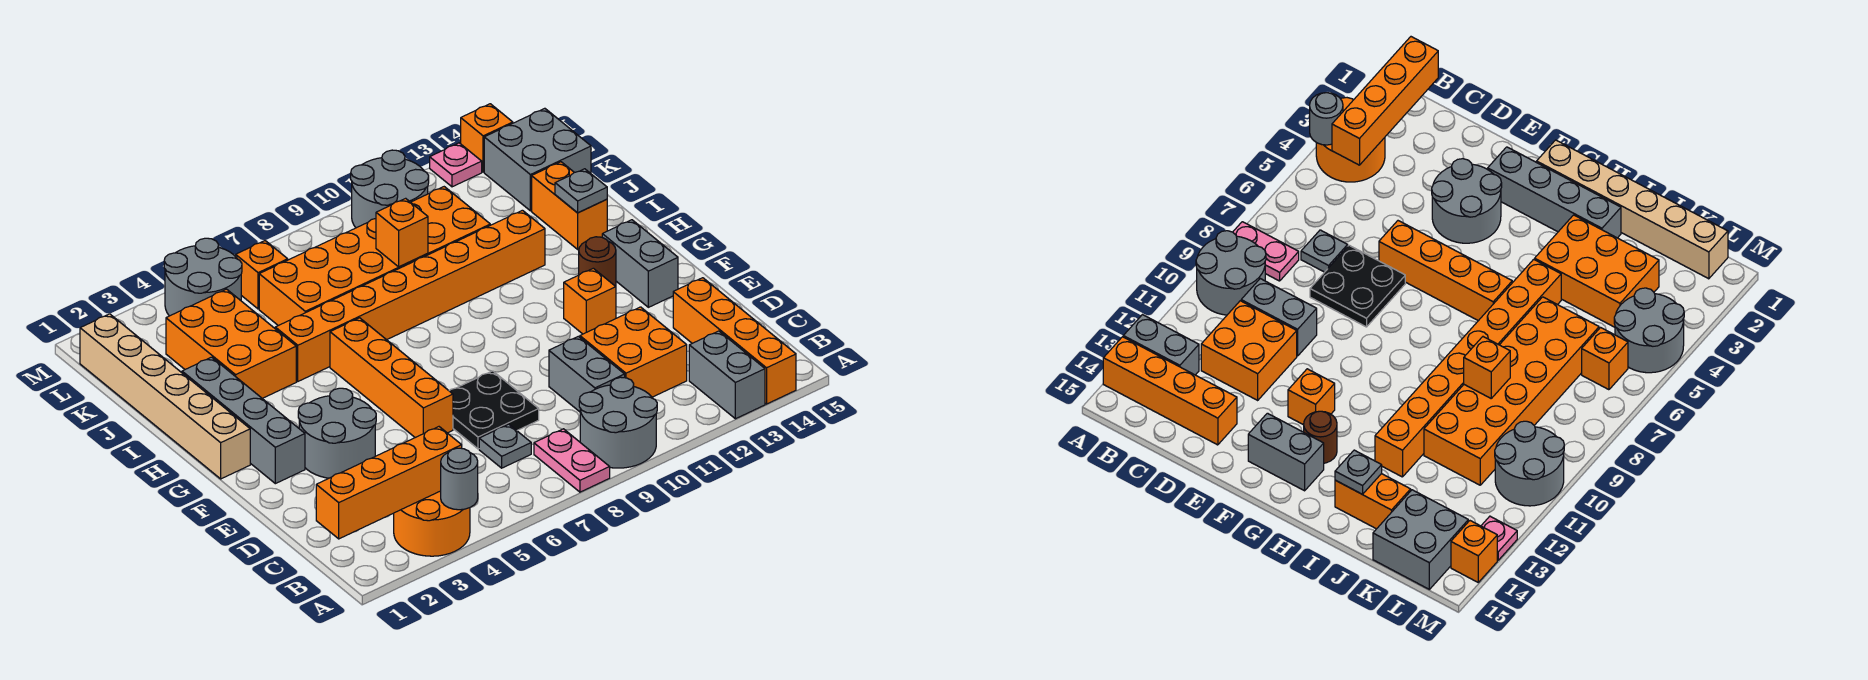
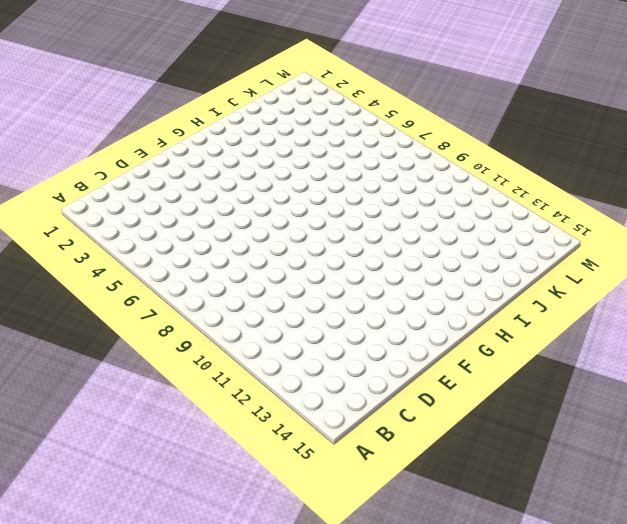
none -> orange round brick A3:B4 level 1
none -> pink plate A8:B8 level 1
none -> grey round brick A9:B10 level 1
none -> grey brick A13:B13 level 1

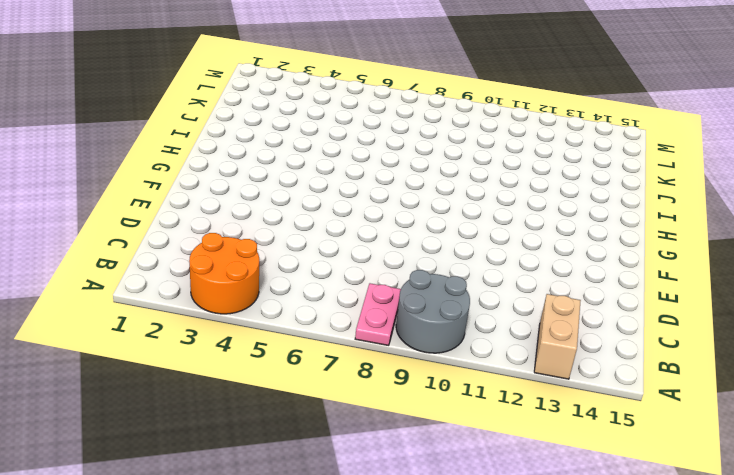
tan brick A13:B13 level 1 -> grey brick A13:B13 level 1
none -> orange brick A14:D14 level 1
none -> grey plate C7 level 1
none -> grey brick C10:D10 level 1
none -> orange brick C11:D12 level 1

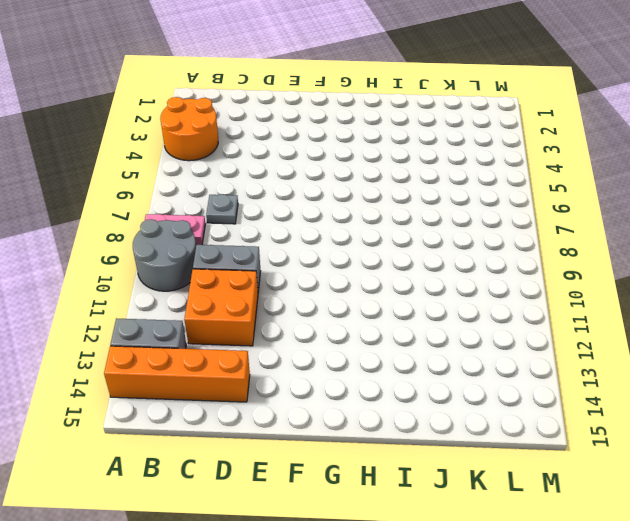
none -> black plate D7:E8 level 1
none -> grey round brick E3:F4 level 1
none -> orange brick E6:H6 level 1
none -> grey brick F2:I2 level 1

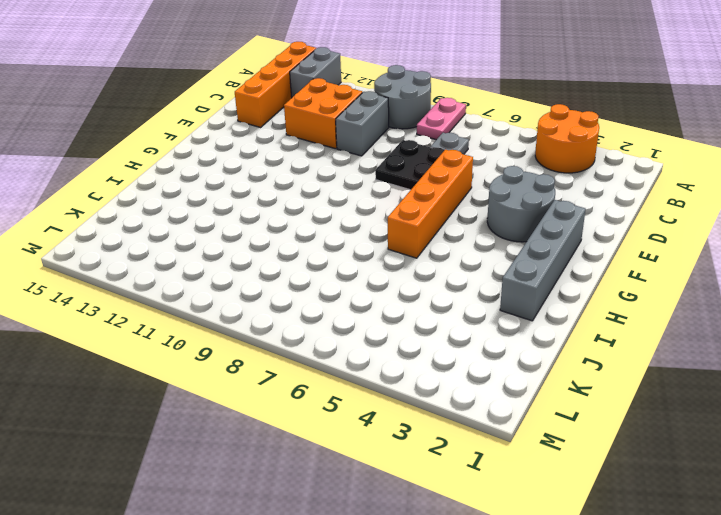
none -> orange brick F12 level 1
none -> grey brick F14:G14 level 1
none -> tan brick G1:L1 level 1
none -> brown round brick G13 level 1

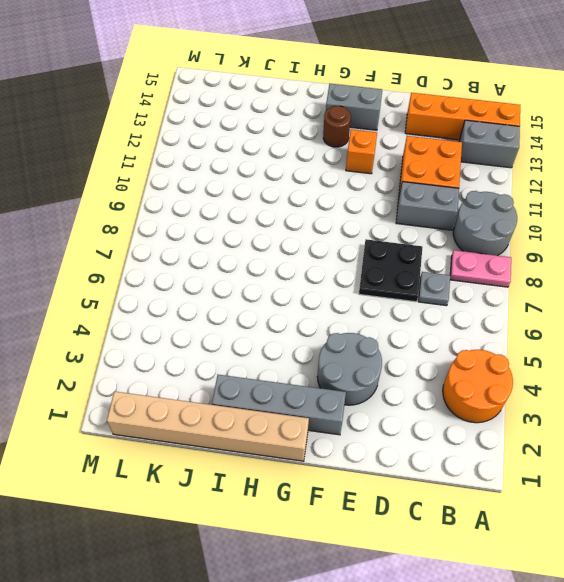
none -> orange brick E6:H6 level 1
none -> orange brick I3:K4 level 1
none -> orange brick I5:I12 level 1
none -> orange brick I14:J14 level 1

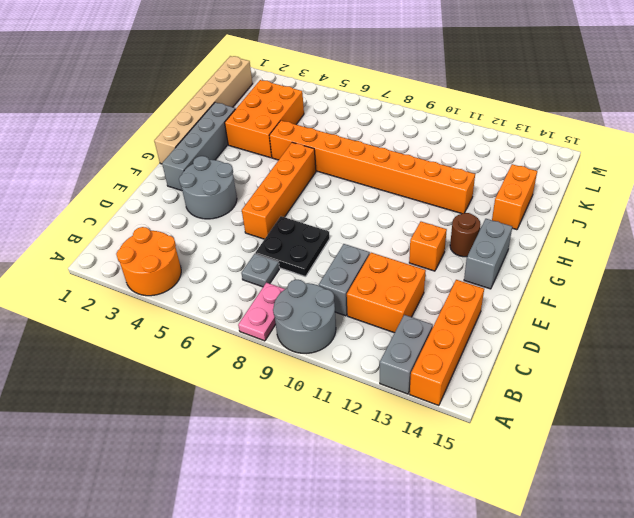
none -> orange brick J6:K11 level 1
none -> grey brick K14:L15 level 1
none -> grey round brick L4:M5 level 1
none -> orange brick L6 level 1

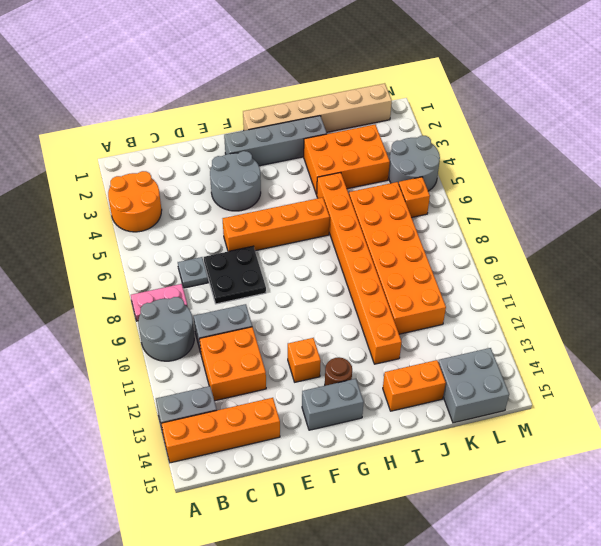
none -> grey round brick L10:M11 level 1
none -> pink plate M13 level 1
none -> orange brick M14 level 1
none -> grey round brick A4 level 2

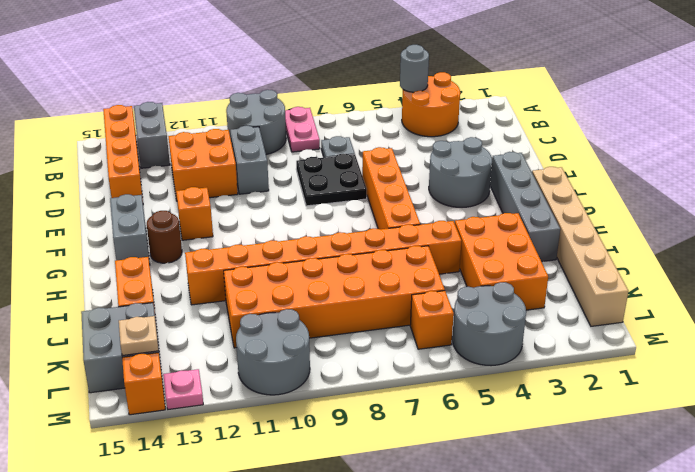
tan plate L14 level 2 -> none
none -> orange brick B1:B4 level 2
none -> grey plate I14 level 2
none -> orange brick J9 level 2

